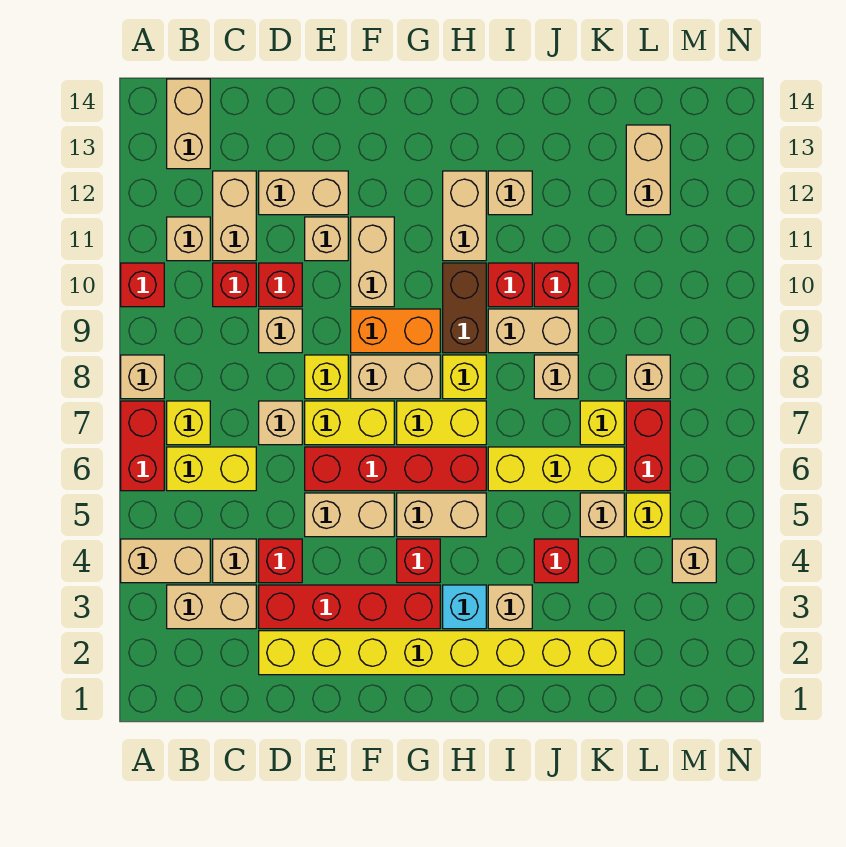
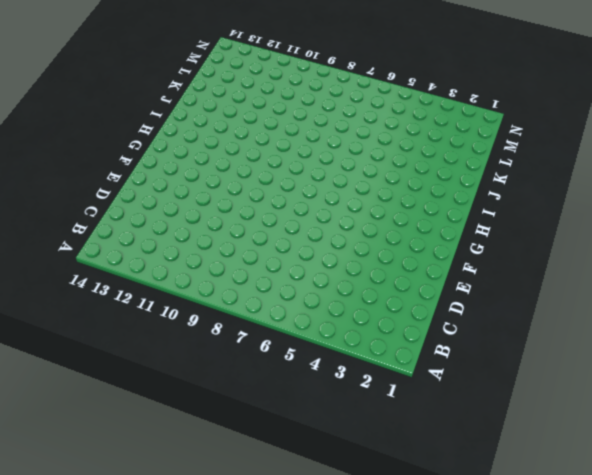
none -> tan brick A4:B4 level 1
none -> red brick A6:A7 level 1
none -> tan brick A8 level 1
none -> red brick A10 level 1

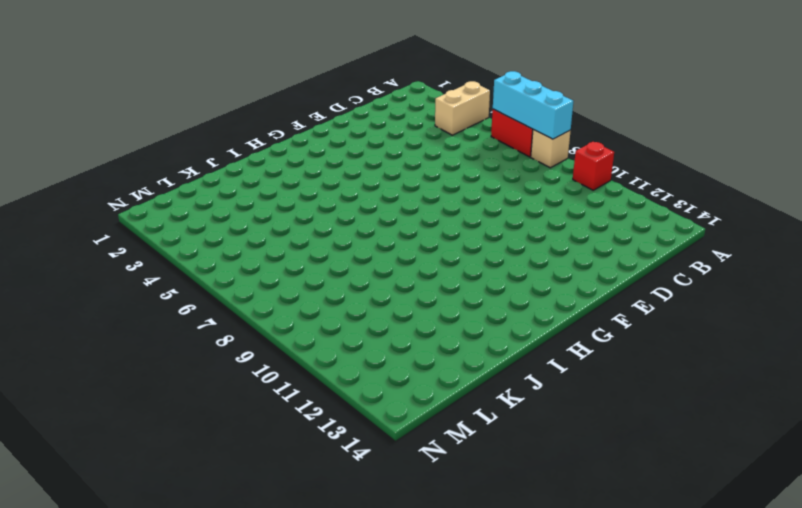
cyan brick A6:A8 level 2 -> none
none -> tan brick B3:C3 level 1
none -> yellow brick B6:C6 level 1
none -> yellow brick B7 level 1
none -> tan brick B11 level 1

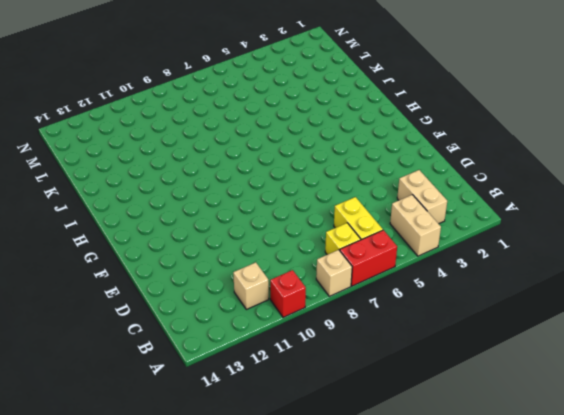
none -> tan brick B13:B14 level 1
none -> tan brick C4 level 1
none -> red brick C10 level 1
none -> tan brick C11:C12 level 1

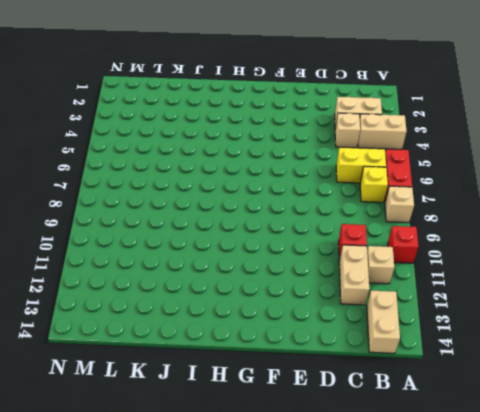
none -> yellow brick D2:K2 level 1
none -> red brick D3:G3 level 1
none -> red brick D4 level 1
none -> tan brick D7 level 1

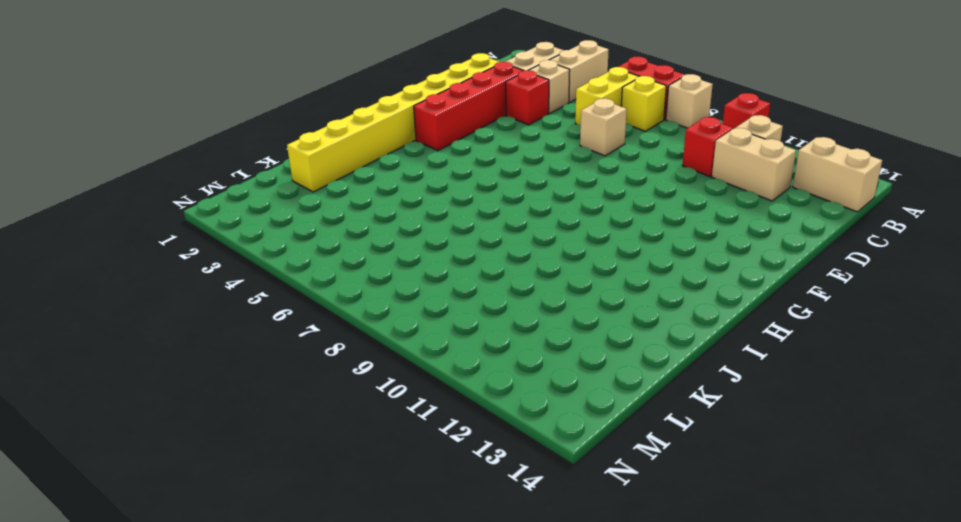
none -> tan brick D9 level 1
none -> red brick D10 level 1
none -> tan brick D12:E12 level 1
none -> tan brick E5:F5 level 1

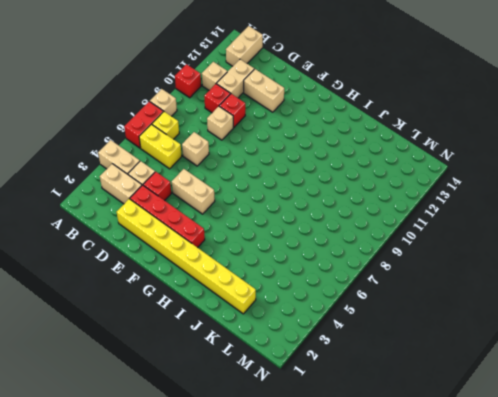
none -> red brick E6:H6 level 1
none -> yellow brick E7:F7 level 1
none -> yellow brick E8 level 1
none -> tan brick E11 level 1

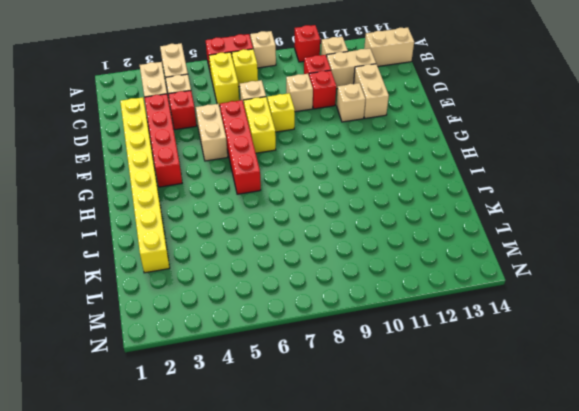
none -> tan brick F8:G8 level 1
none -> orange brick F9:G9 level 1
none -> tan brick F10:F11 level 1
none -> red brick G4 level 1

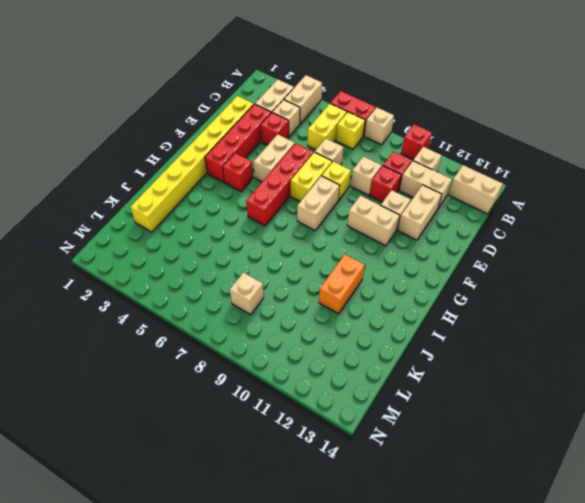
orange brick I11:J11 level 1 -> orange brick F9:G9 level 1
none -> tan brick G5:H5 level 1
none -> yellow brick G7:H7 level 1
none -> cyan brick H3 level 1
none -> yellow brick H8 level 1

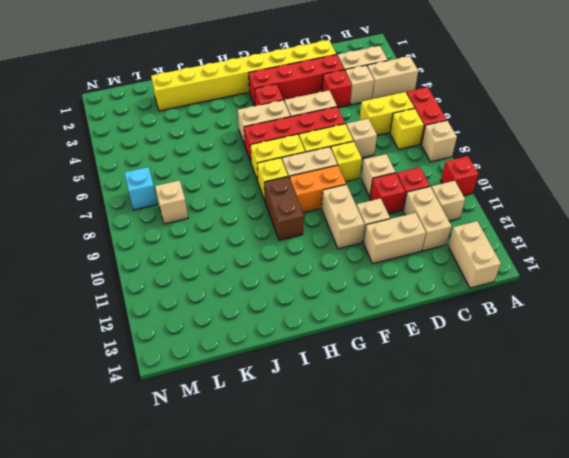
cyan brick M7 level 1 -> cyan brick H3 level 1
none -> tan brick H11:H12 level 1
none -> tan brick I3 level 1
none -> yellow brick I6:K6 level 1
none -> tan brick I9:J9 level 1

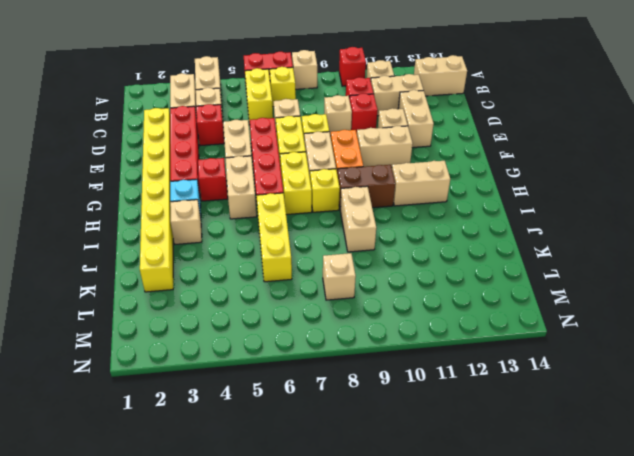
none -> red brick I10 level 1
none -> tan brick I12 level 1
none -> red brick J4 level 1
none -> tan brick J8 level 1

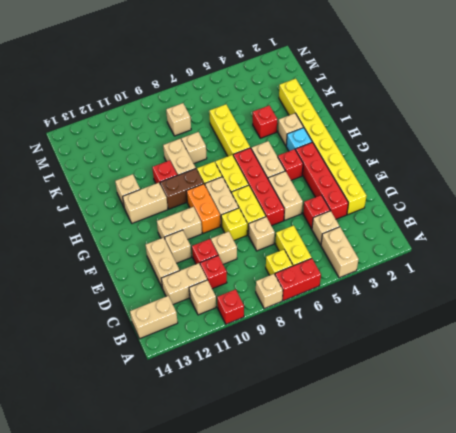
none -> tan brick B3:C3 level 1
none -> red brick J10 level 1
none -> tan brick K5 level 1
none -> yellow brick K7 level 1

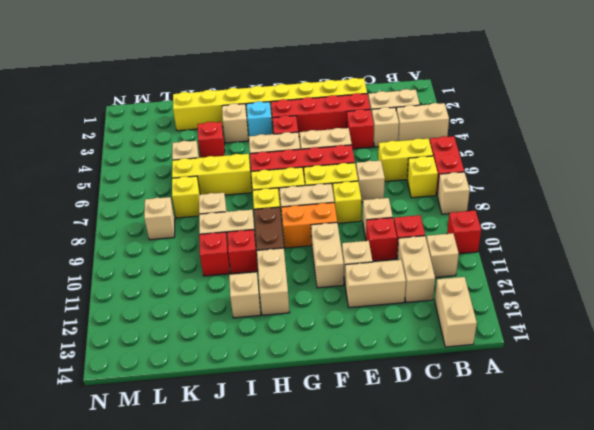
none -> yellow brick L5 level 1
none -> red brick L6:L7 level 1
none -> tan brick L12:L13 level 1
none -> tan brick M4 level 1

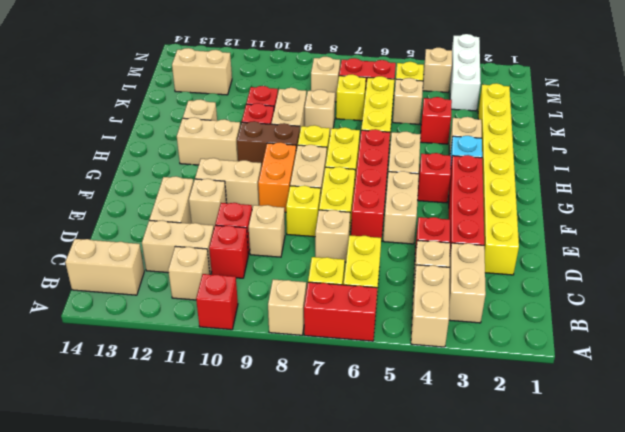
white brick L3:N3 level 1 -> none

